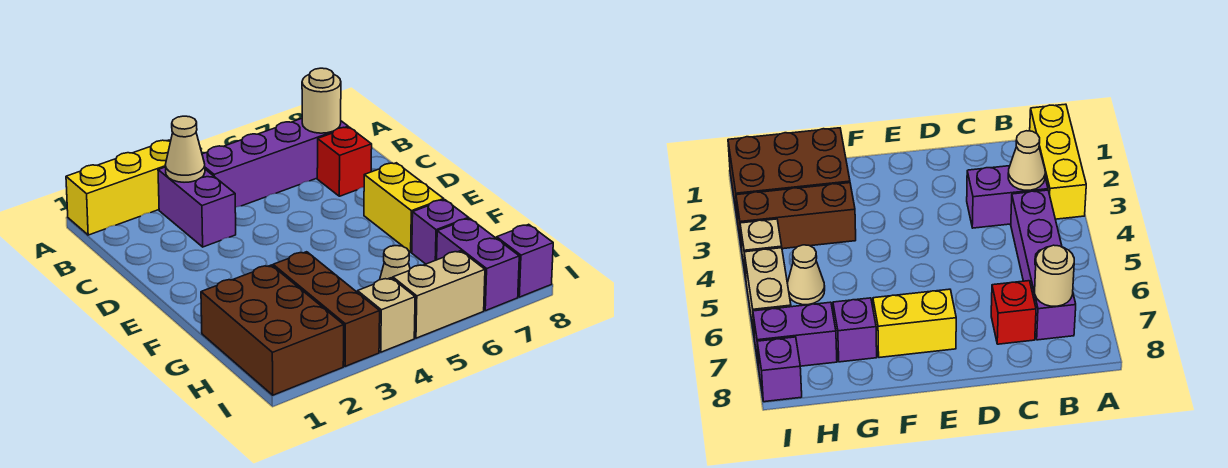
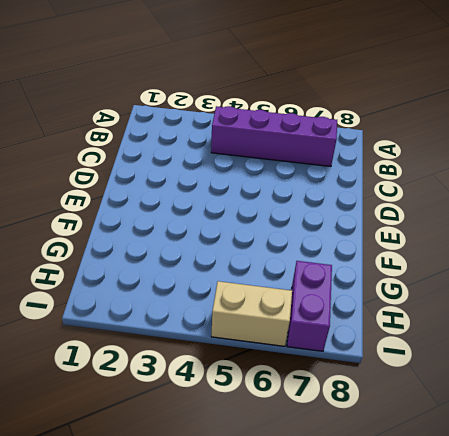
none -> yellow brick A1:A3 level 1
none -> purple brick B3:C3 level 1
none -> red brick C7 level 1

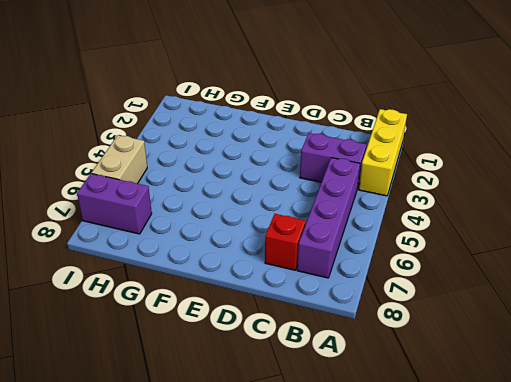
none -> yellow brick E7:F7 level 1
none -> brown brick G1:I2 level 1
none -> brown brick G3:I3 level 1

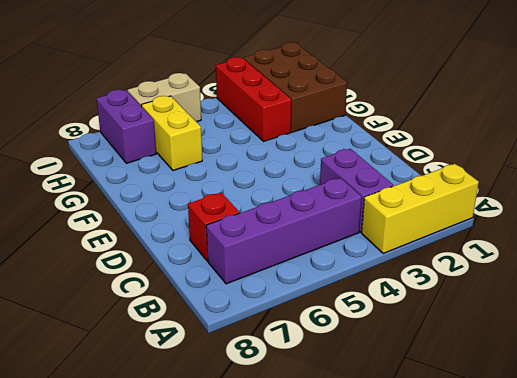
red brick G3:I3 level 1 -> brown brick G3:I3 level 1
yellow brick G6:H6 level 1 -> yellow brick E7:F7 level 1
none -> purple brick G7 level 1
none -> tan cone H5 level 1
none -> tan brick I4 level 1

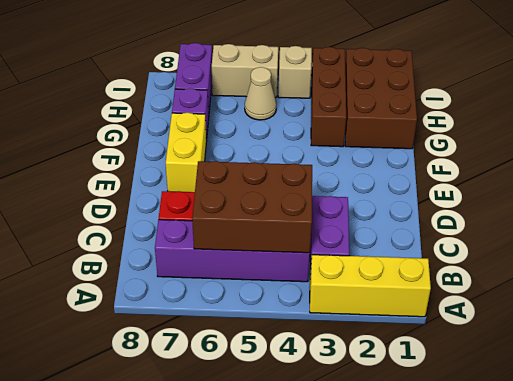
brown brick B4:C6 level 2 -> none
none -> purple brick I8 level 1
none -> tan cone B3 level 2
none -> tan round brick B7 level 2

